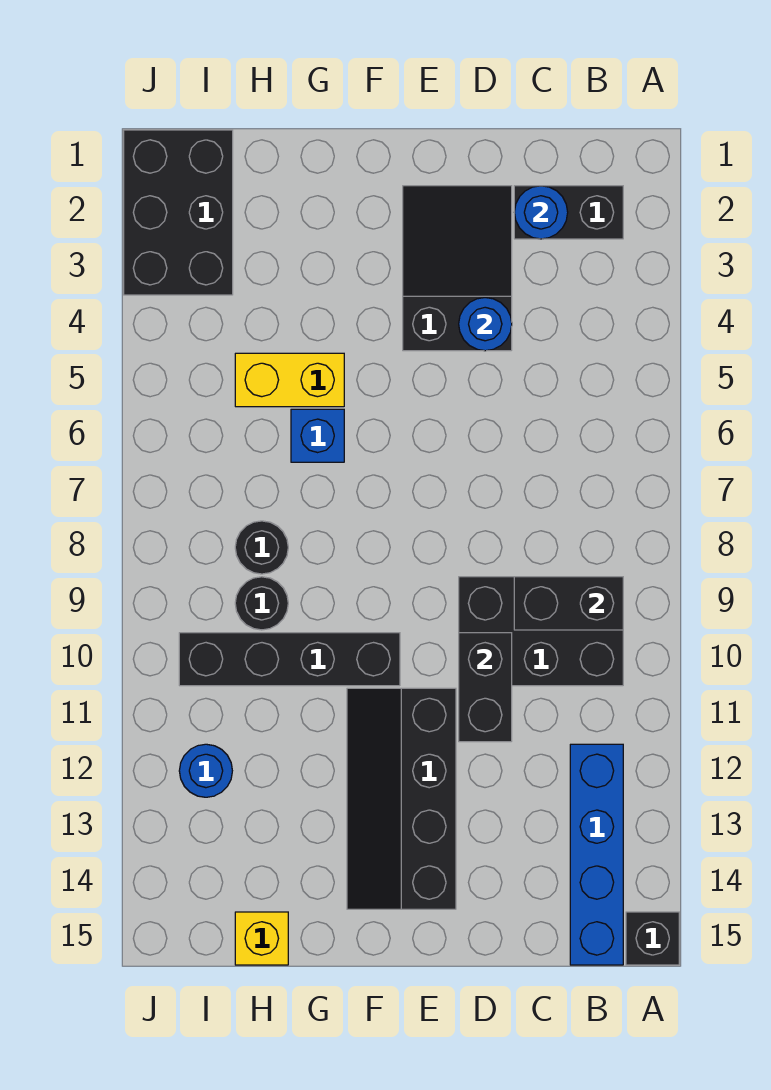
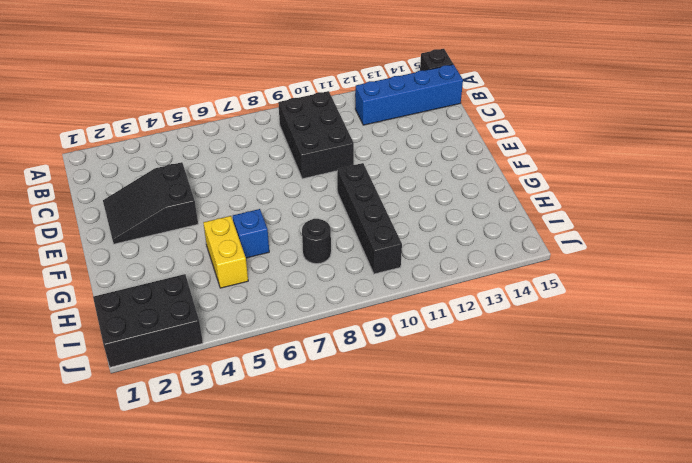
none -> black brick B2:C2 level 1
none -> black slope E11:F14 level 1 top E
none -> black round brick H9 level 1

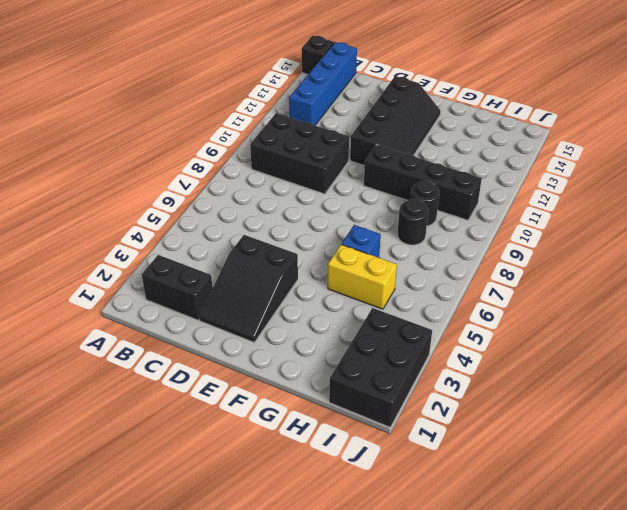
none -> yellow brick H15 level 1
none -> blue round brick I12 level 1
none -> black brick B9:C9 level 2

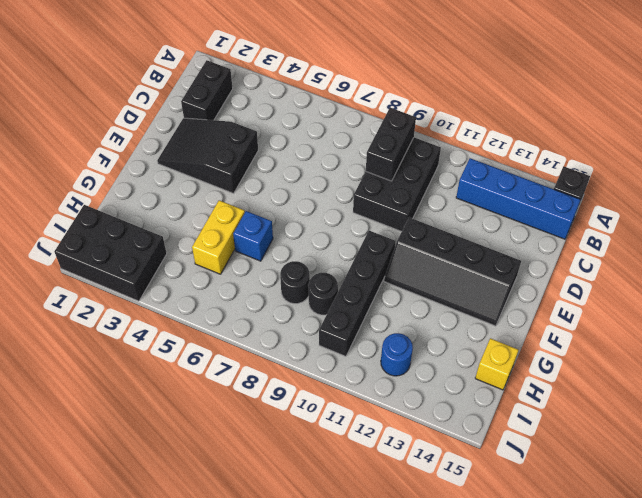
none -> blue round brick C2 level 2
none -> blue round brick D4 level 2
none -> black brick D10:D11 level 2

